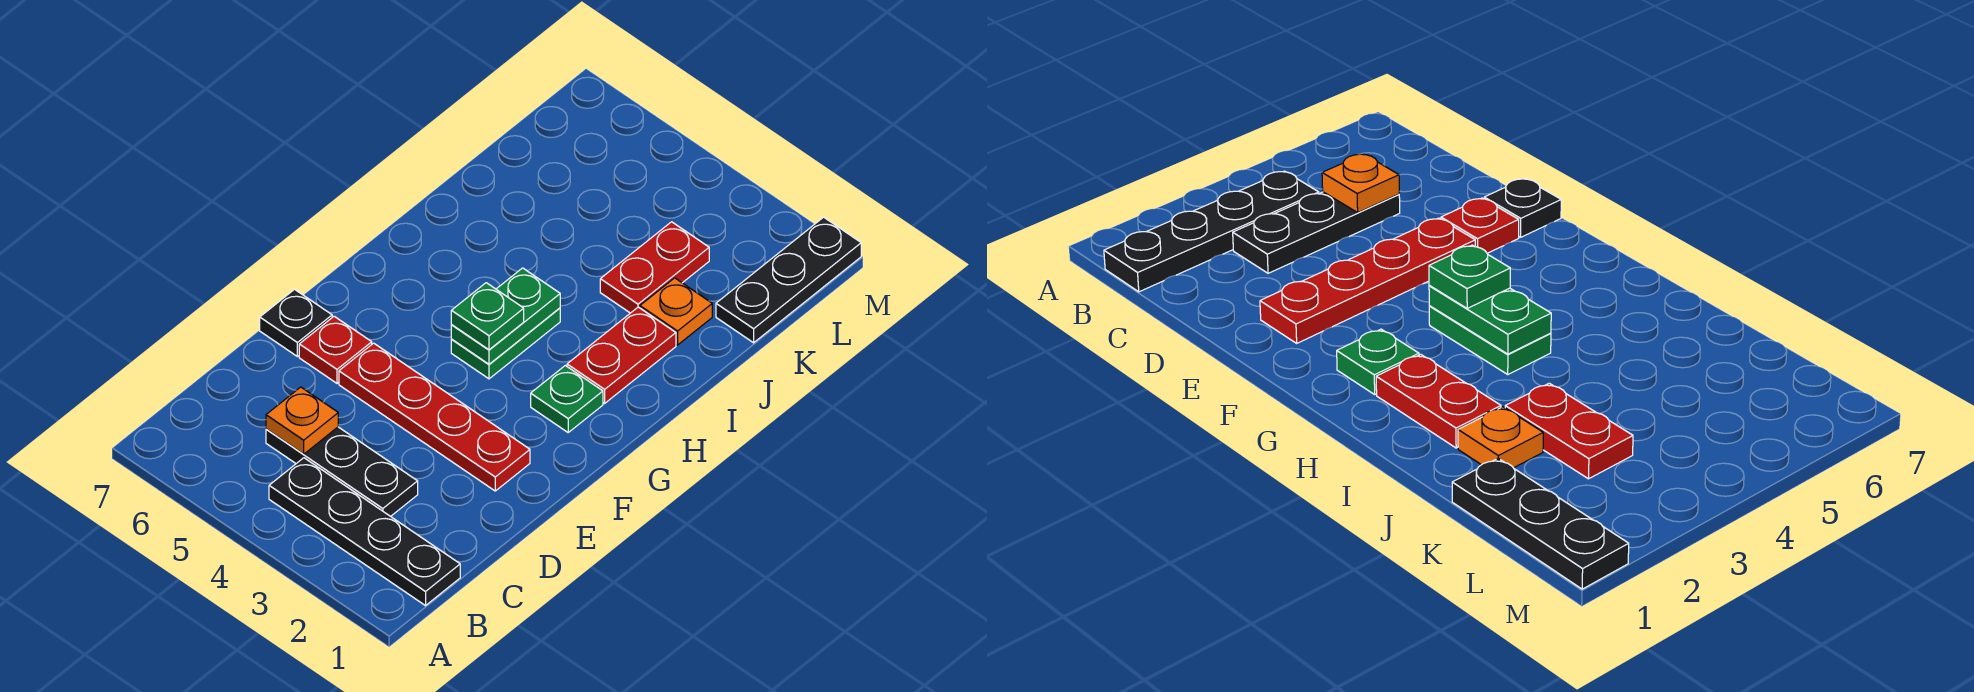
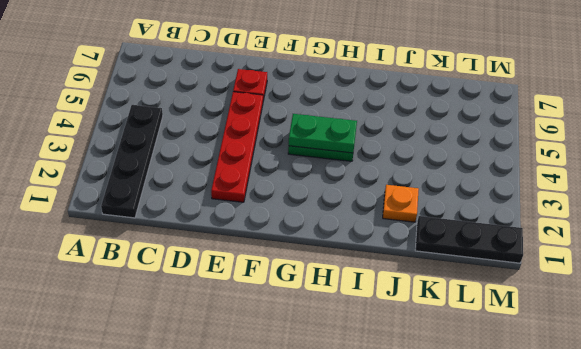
none -> black plate C3:C5 level 1
none -> black plate E7 level 1
none -> green plate G2 level 1

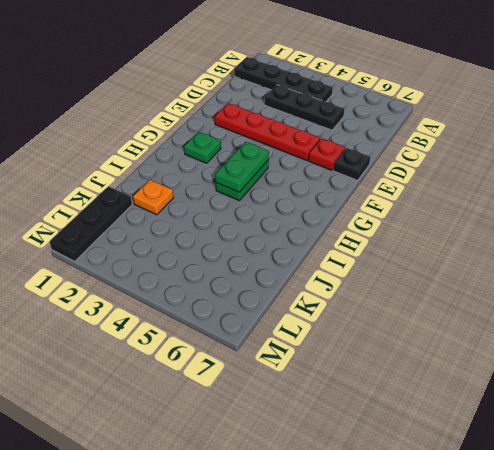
none -> red plate H2:I2 level 1
none -> red plate J3:K3 level 1
none -> orange plate C5 level 2

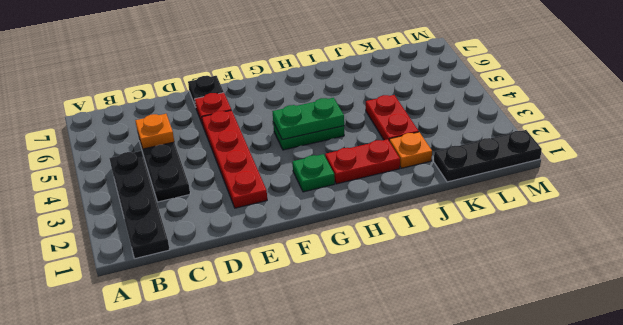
red plate J3:J4 level 1 -> red plate J3:K3 level 1
none -> green plate G4 level 3

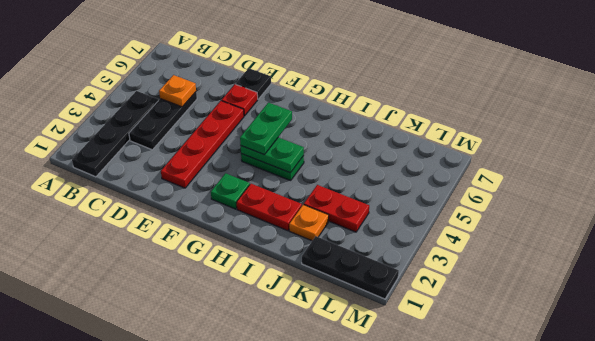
green plate G4:G5 level 3 -> green plate G4 level 3

